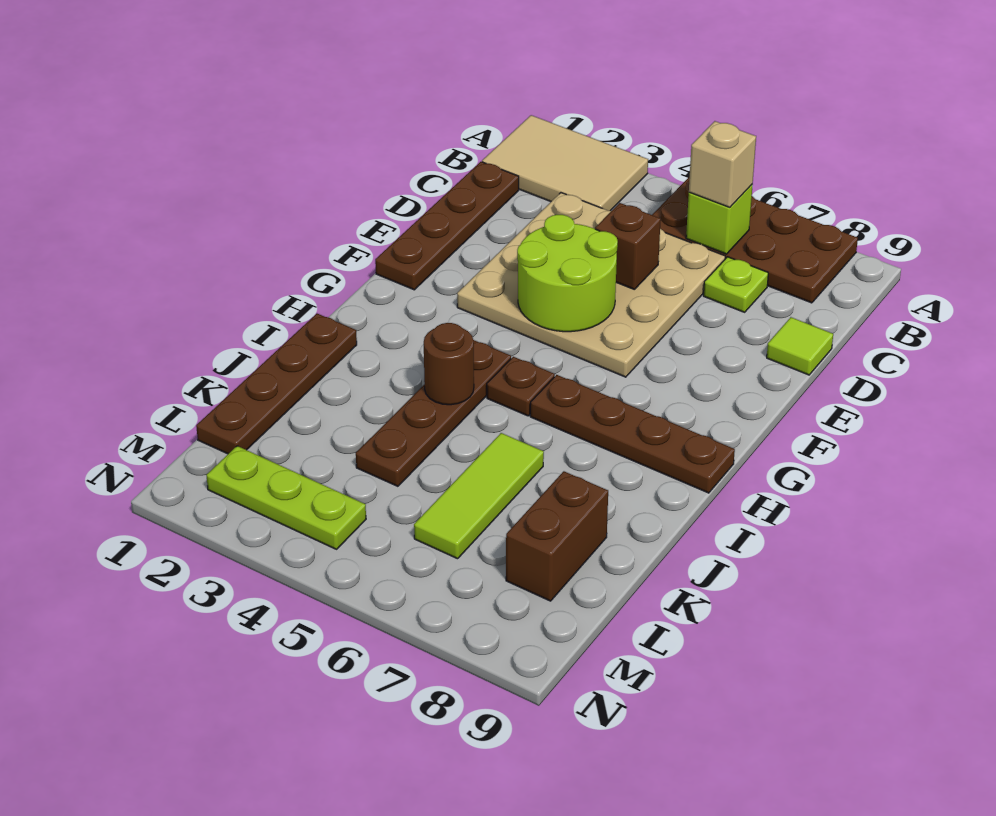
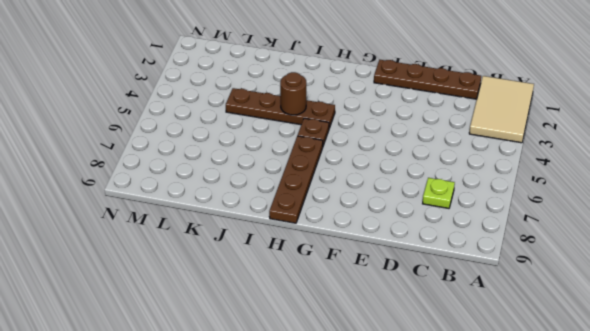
none -> brown plate A5:B8 level 1
none -> tan plate C3:F6 level 1
none -> lime tile D9 level 1

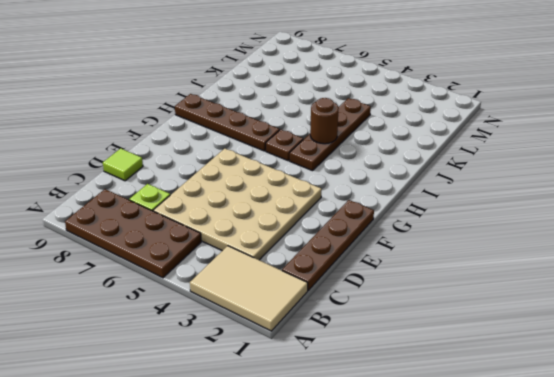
none -> brown plate I1:L1 level 1
none -> lime tile J6:L6 level 1
none -> brown brick K8:L8 level 1

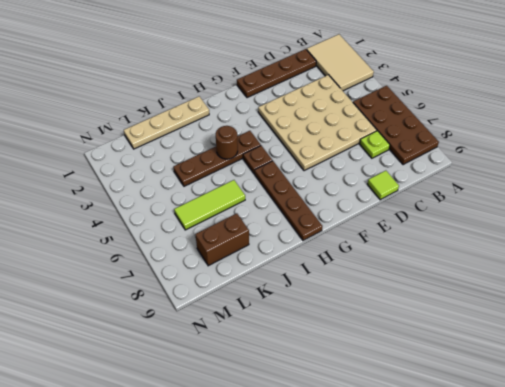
tan plate I1:L1 level 1 -> brown plate I1:L1 level 1
none -> lime plate M2:M4 level 1
none -> lime brick B6 level 2
none -> brown brick D5 level 2

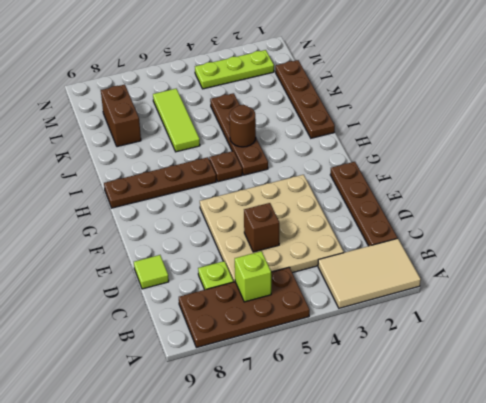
none -> lime round brick E4:F5 level 2
none -> tan brick B6 level 3

